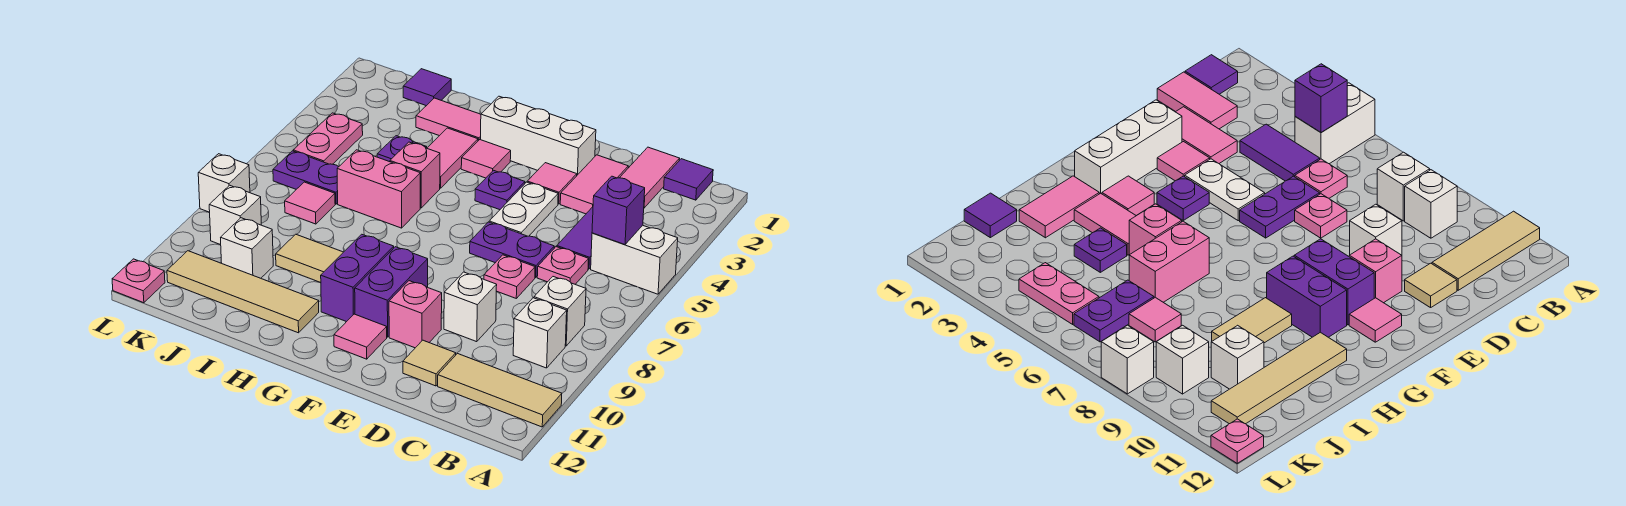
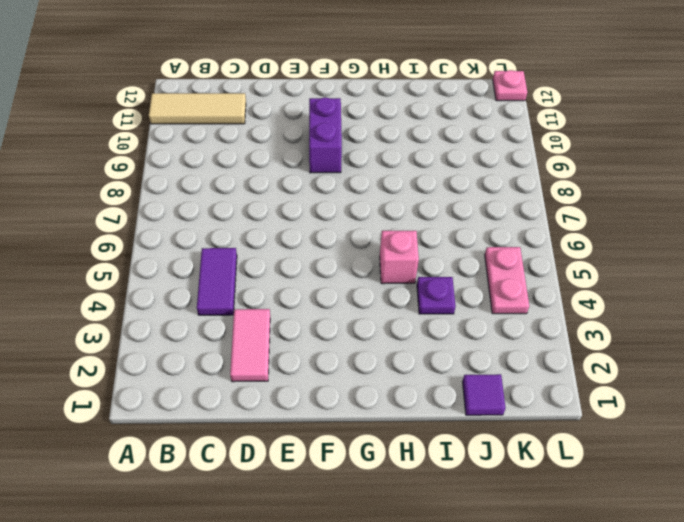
none -> white brick A5:B5 level 1
none -> purple tile B1 level 1
none -> white brick B8 level 1
none -> white brick B9 level 1

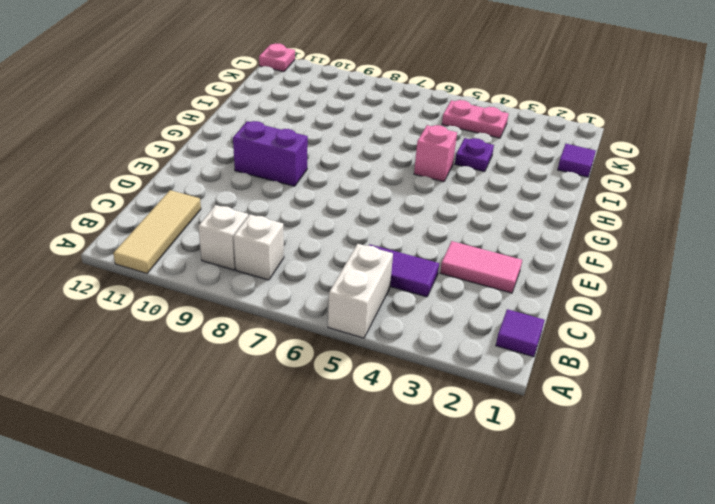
none -> pink tile C1:C2 level 1
none -> pink plate C6 level 1
none -> purple plate D6:E6 level 1
none -> pink plate D7 level 1

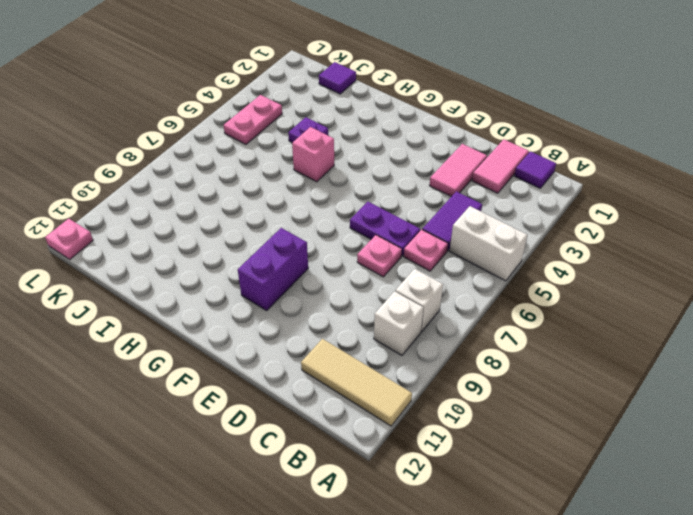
none -> white brick D9 level 1
none -> tan tile D11 level 1
none -> white brick E2:G2 level 1
none -> pink tile E3 level 1

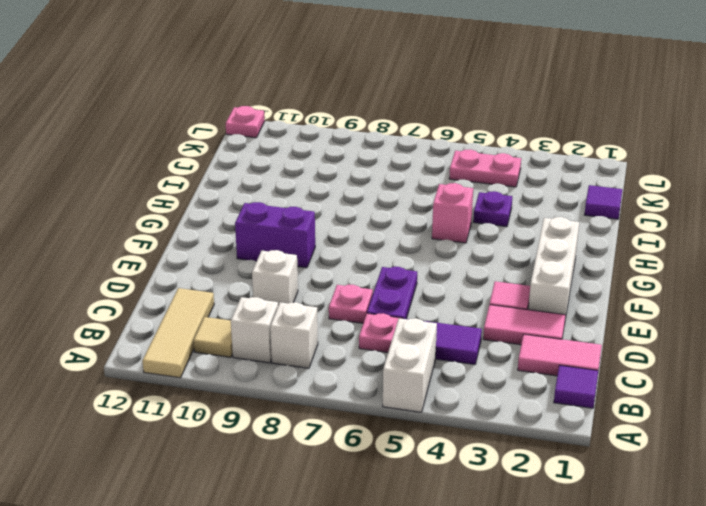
tan tile B10 level 1 -> tan tile D11 level 1
none -> white plate E4:E5 level 1
none -> pink brick E10 level 1
none -> purple plate F4 level 1
none -> pink tile F11 level 1

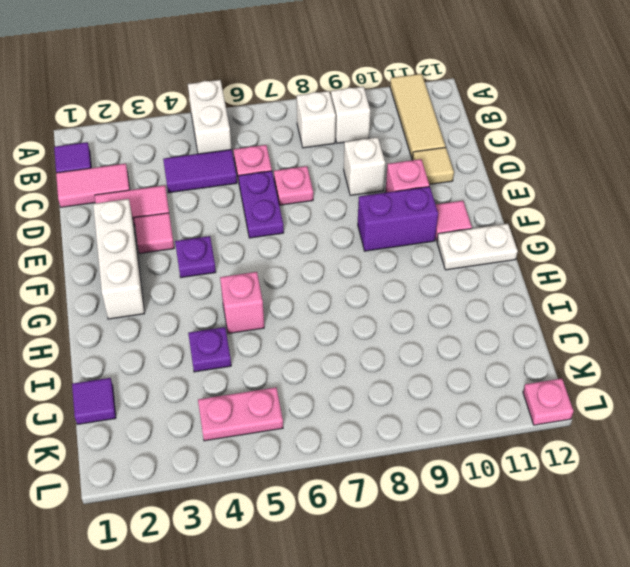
white plate G11:G12 level 1 -> white plate E4:E5 level 1
none -> pink tile G3 level 1
none -> purple brick G9:G10 level 1
none -> pink tile H2:I2 level 1
none -> pink tile H3:H4 level 1

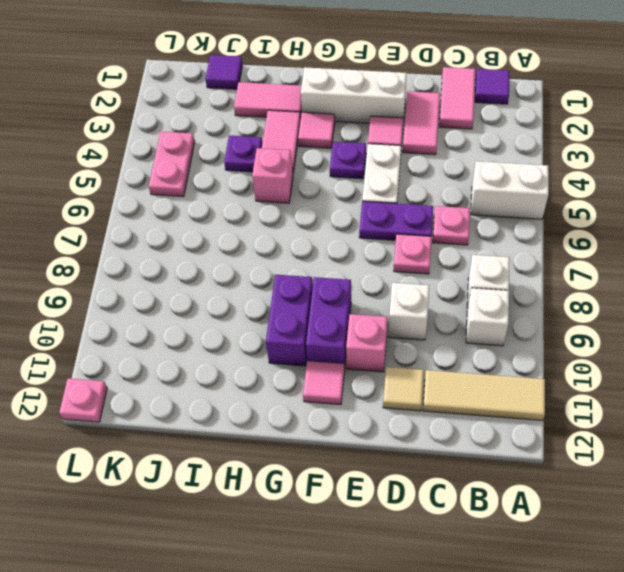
none -> purple tile C4:C5 level 1
none -> pink brick H6:I6 level 1
none -> tan tile H9:I9 level 1
none -> tan tile H11:K11 level 1

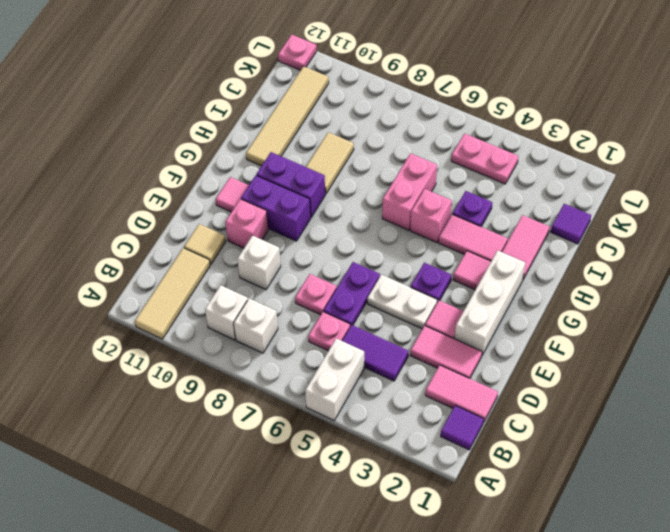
none -> purple plate J6:K6 level 1
none -> pink tile J7 level 1
none -> white brick J10 level 1
none -> white brick K9 level 1

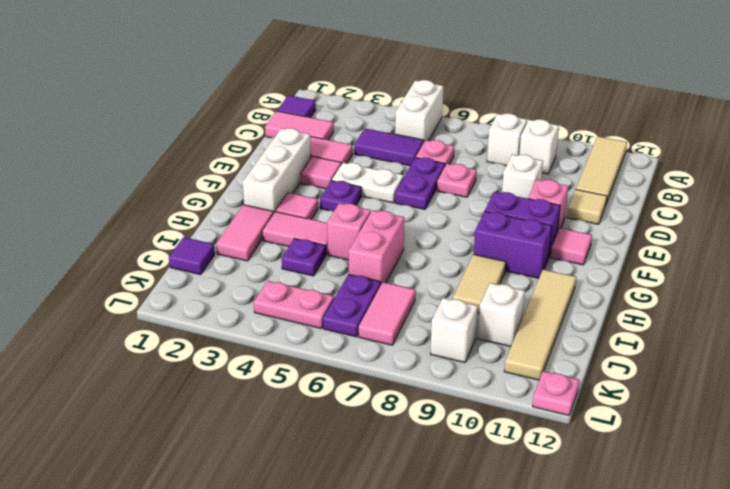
pink tile J7:K7 level 1 -> pink tile J7 level 1
none -> white brick L8 level 1
none -> purple brick B5 level 2

